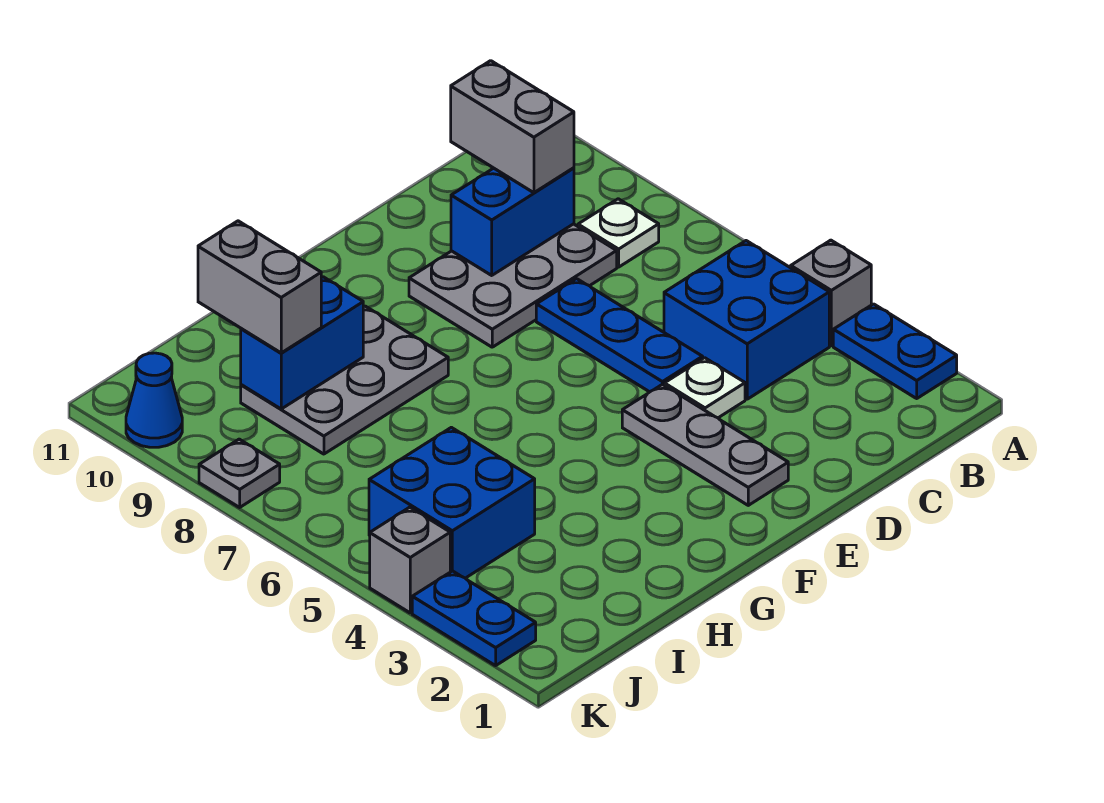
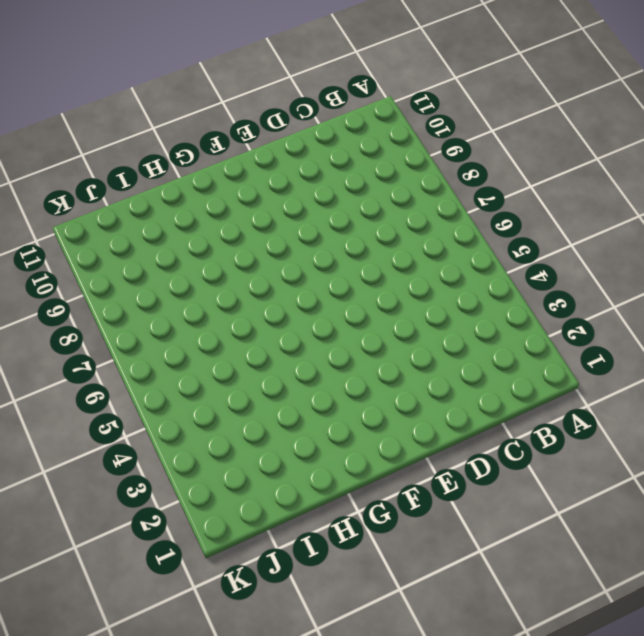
none -> blue plate A2:A3 level 1
none -> grey brick A4 level 1
none -> blue brick B4:C5 level 1

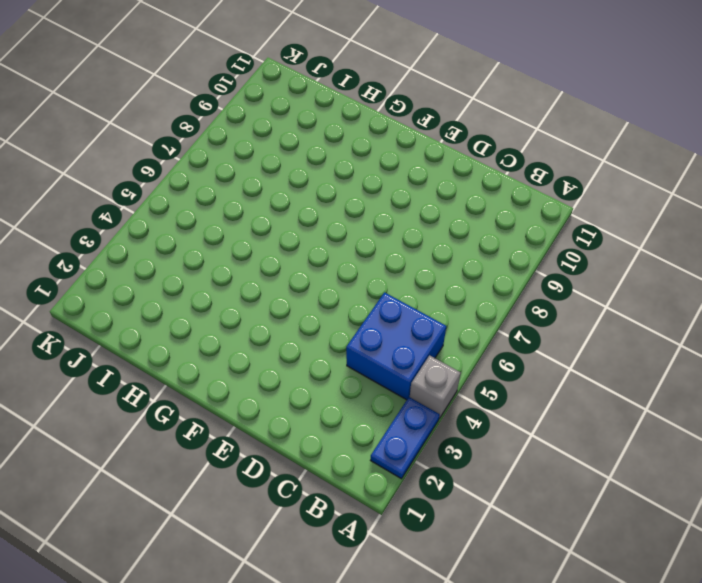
none -> white plate B8 level 1
none -> grey plate C8:E9 level 1
none -> white plate D4 level 1

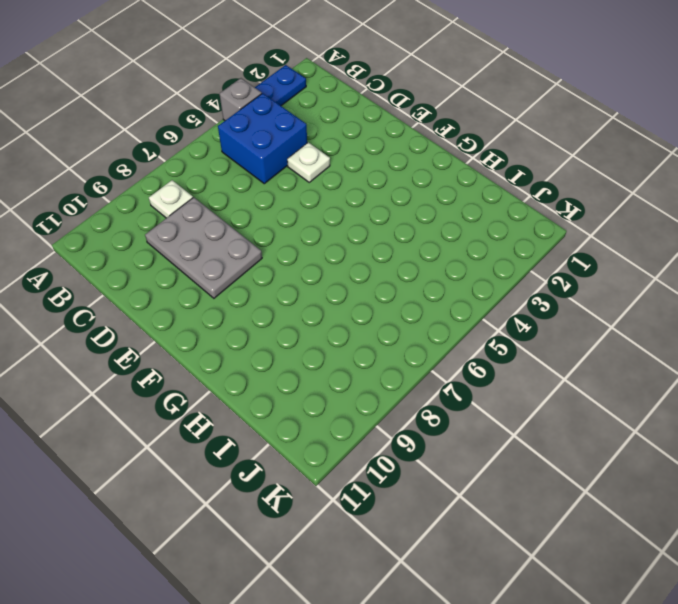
none -> blue plate D5:D7 level 1
none -> grey plate E2:E4 level 1
none -> grey plate G8:I9 level 1

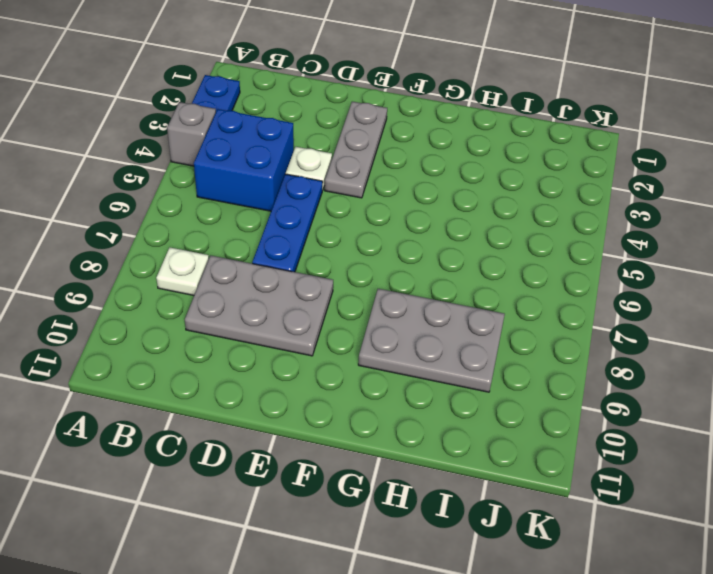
none -> blue brick I4:J5 level 1
none -> blue plate K2:K3 level 1
none -> grey brick K4 level 1

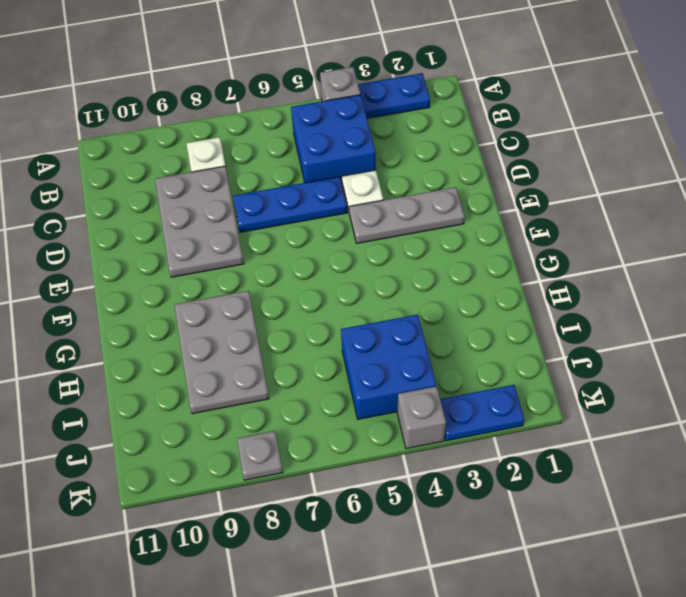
none -> blue cone K10 level 1
none -> blue brick C9:D9 level 2
none -> blue brick H9:I9 level 2

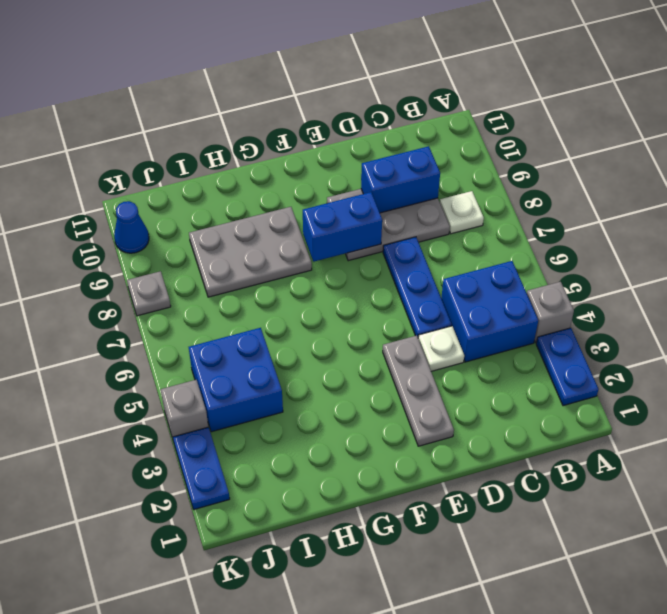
blue brick E8:F8 level 2 -> blue brick H9:I9 level 2
none -> grey brick C9:C10 level 3
none -> grey brick I9:I10 level 3

